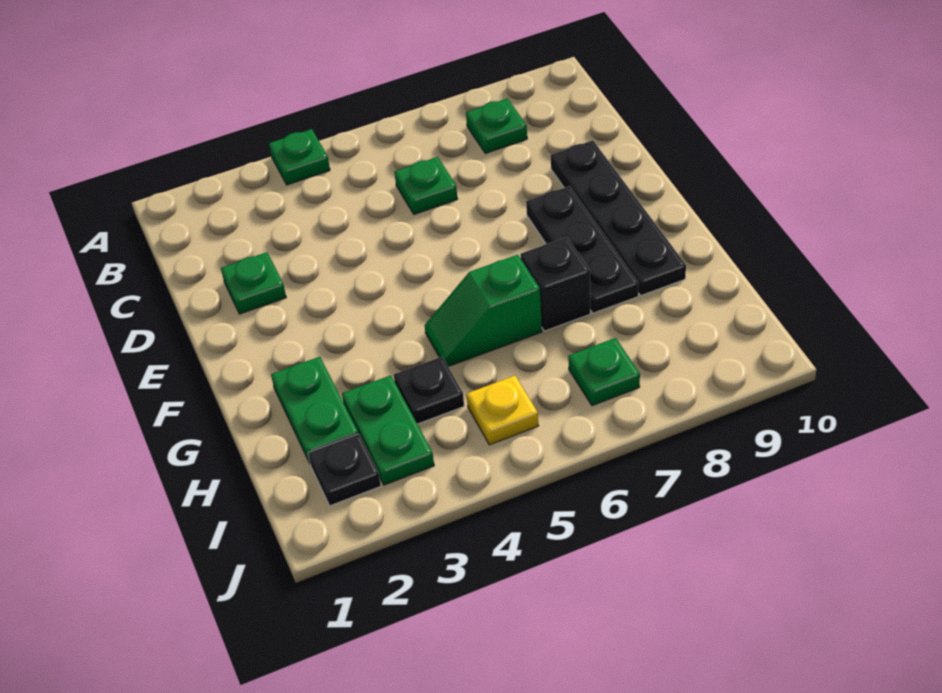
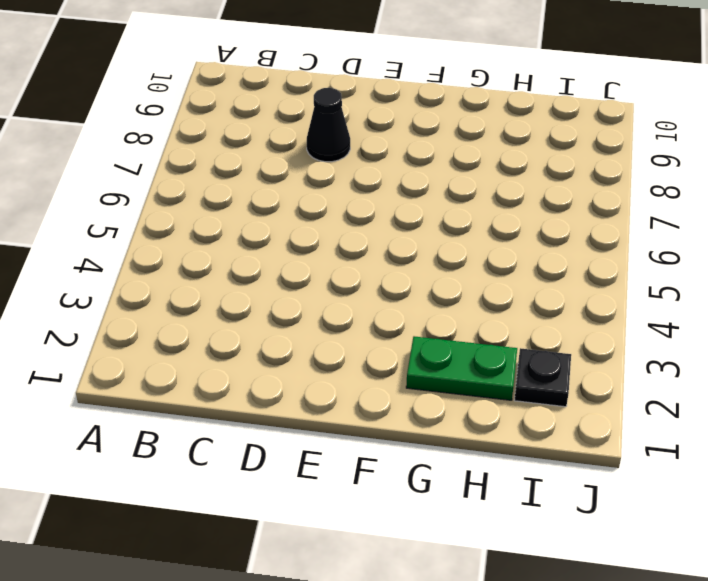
black cone D8 level 1 -> none
none -> green plate A4 level 1
none -> green plate B8 level 1
none -> green plate C6 level 1

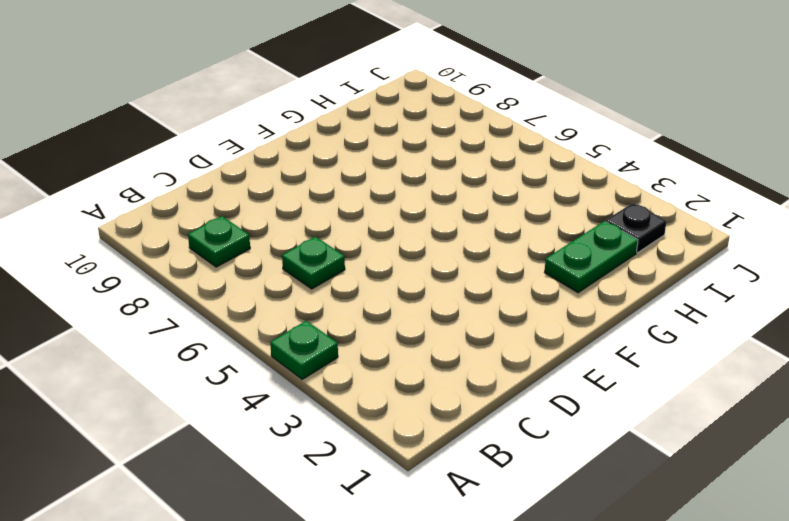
none -> green plate D2 level 1
none -> black plate D9:G9 level 1
none -> black plate E8:G8 level 1

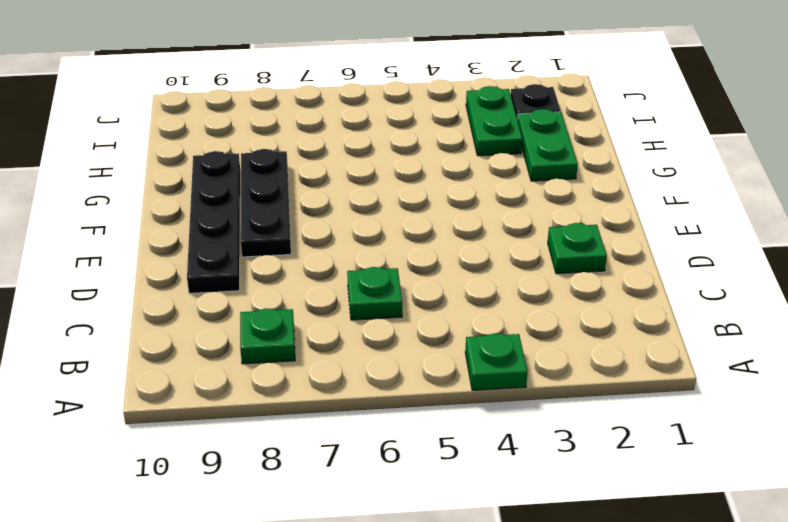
none -> green slope G5:G6 level 1 top 6
none -> black brick G7 level 1
none -> black plate H4 level 1

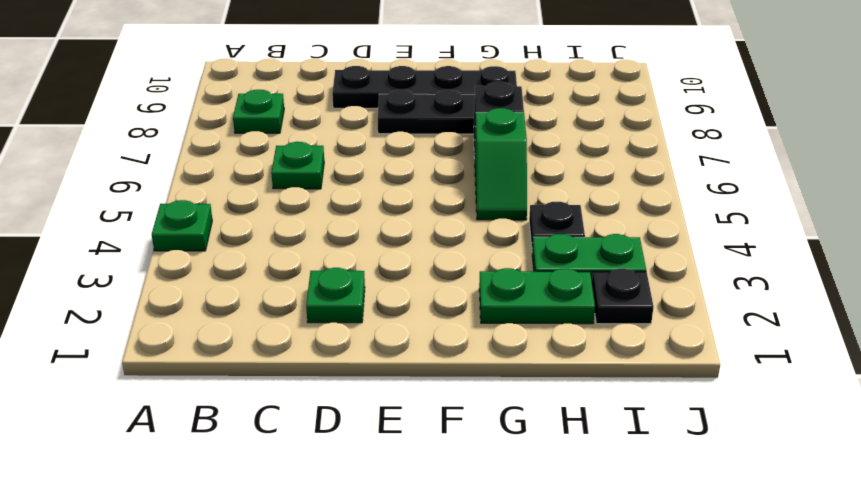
none -> yellow plate I5 level 1
none -> green plate I7 level 1

